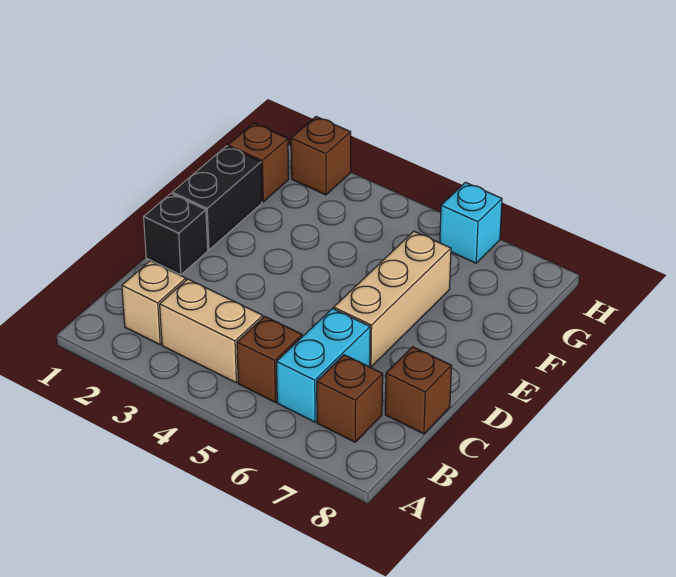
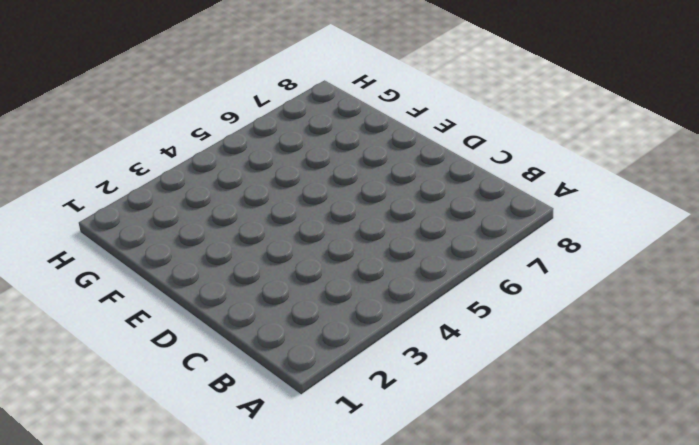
none -> tan brick B2 level 1
none -> tan brick B3:B4 level 1
none -> brown brick B5 level 1

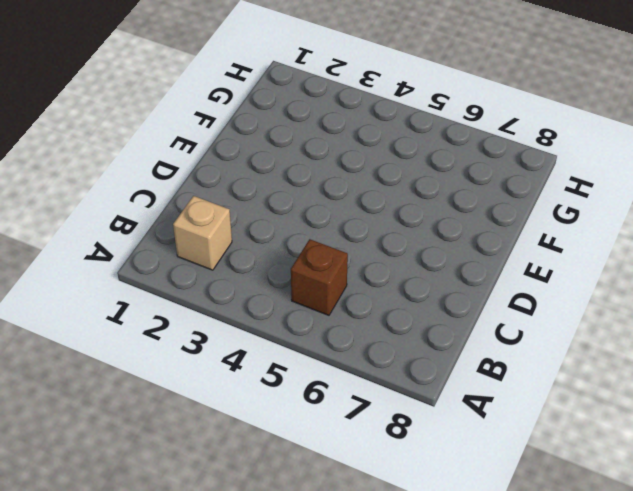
none -> tan brick B3:B4 level 1
none -> cyan brick B6:C6 level 1
none -> brown brick B7 level 1

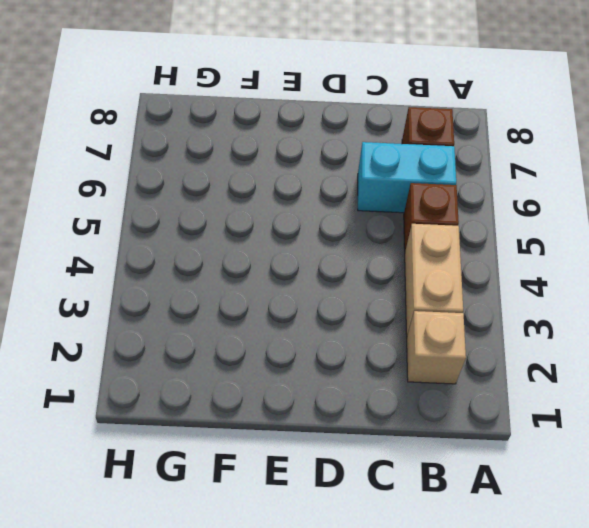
none -> brown brick C8 level 1
none -> black brick D1 level 1
none -> tan brick D6:F6 level 1

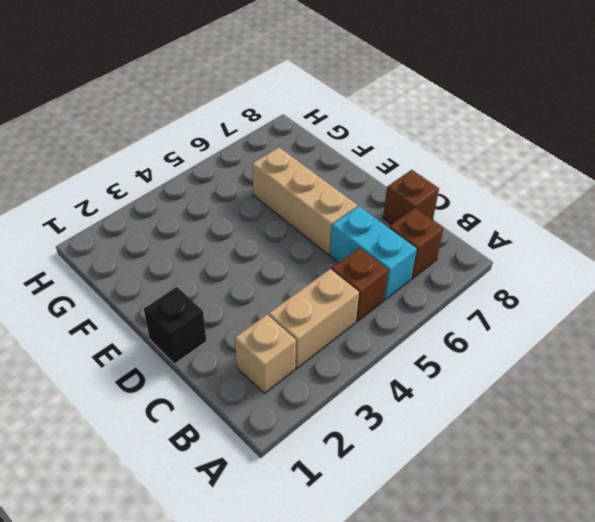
none -> black brick E1:F1 level 1
none -> brown brick G1 level 1
none -> brown brick H2 level 1

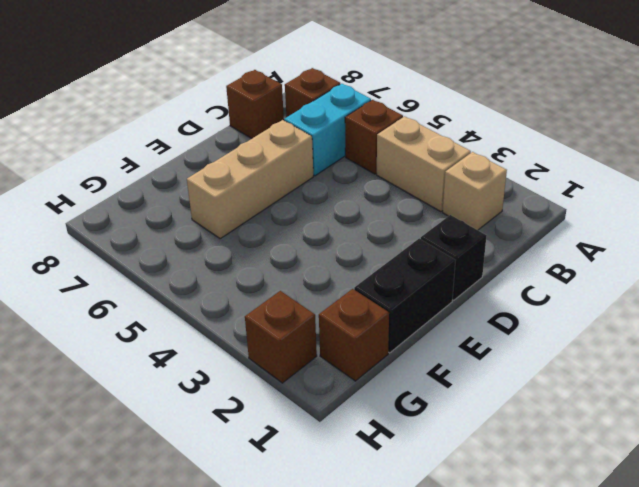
none -> cyan brick H6 level 1

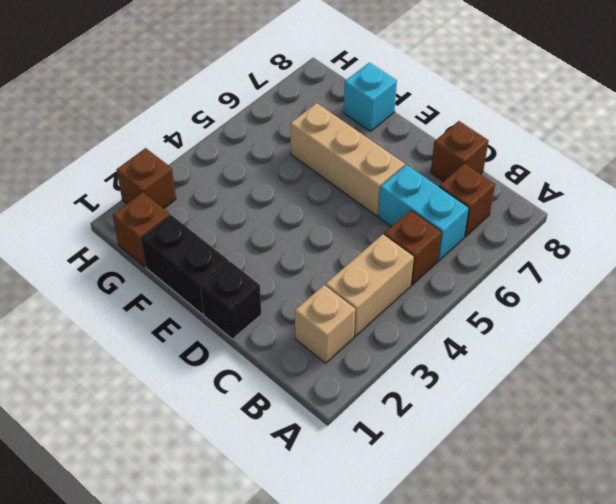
cyan brick F8 level 1 -> cyan brick H6 level 1

